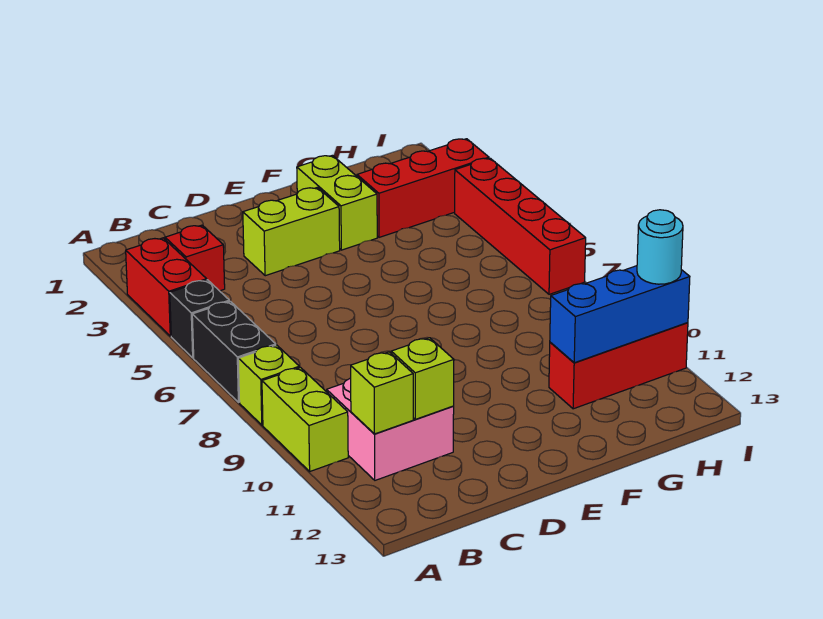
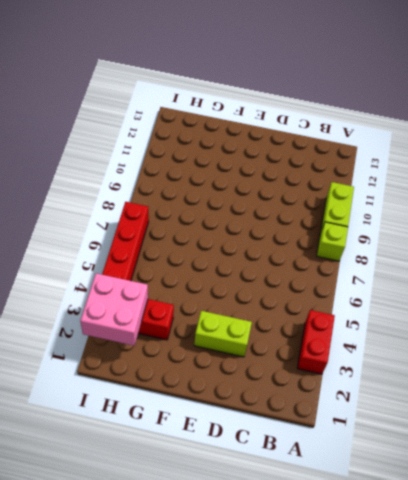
pink brick H2:I3 level 2 -> pink brick B10:C11 level 1
none -> black brick A5 level 1
none -> black brick A6:A7 level 1
none -> red brick B3 level 1

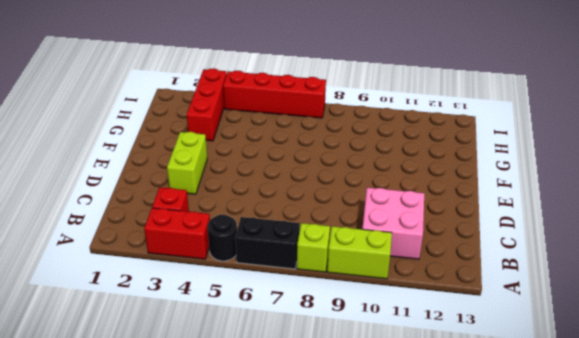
black round brick A5 level 1 -> black brick A5 level 1
none -> lime brick F2:F3 level 1
none -> red brick G11:I11 level 1
none -> lime brick B11 level 2

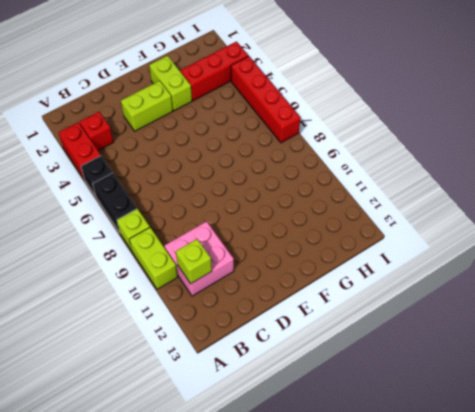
none -> red brick G11:I11 level 1
none -> lime brick C11 level 2
none -> blue brick G11:I11 level 2

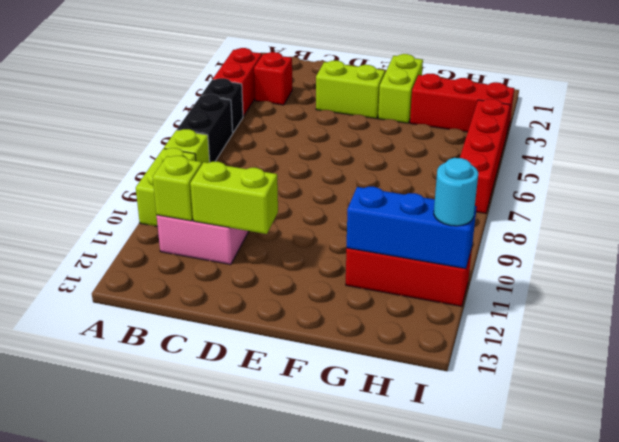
lime brick C11:D11 level 2 -> lime brick C11 level 2

